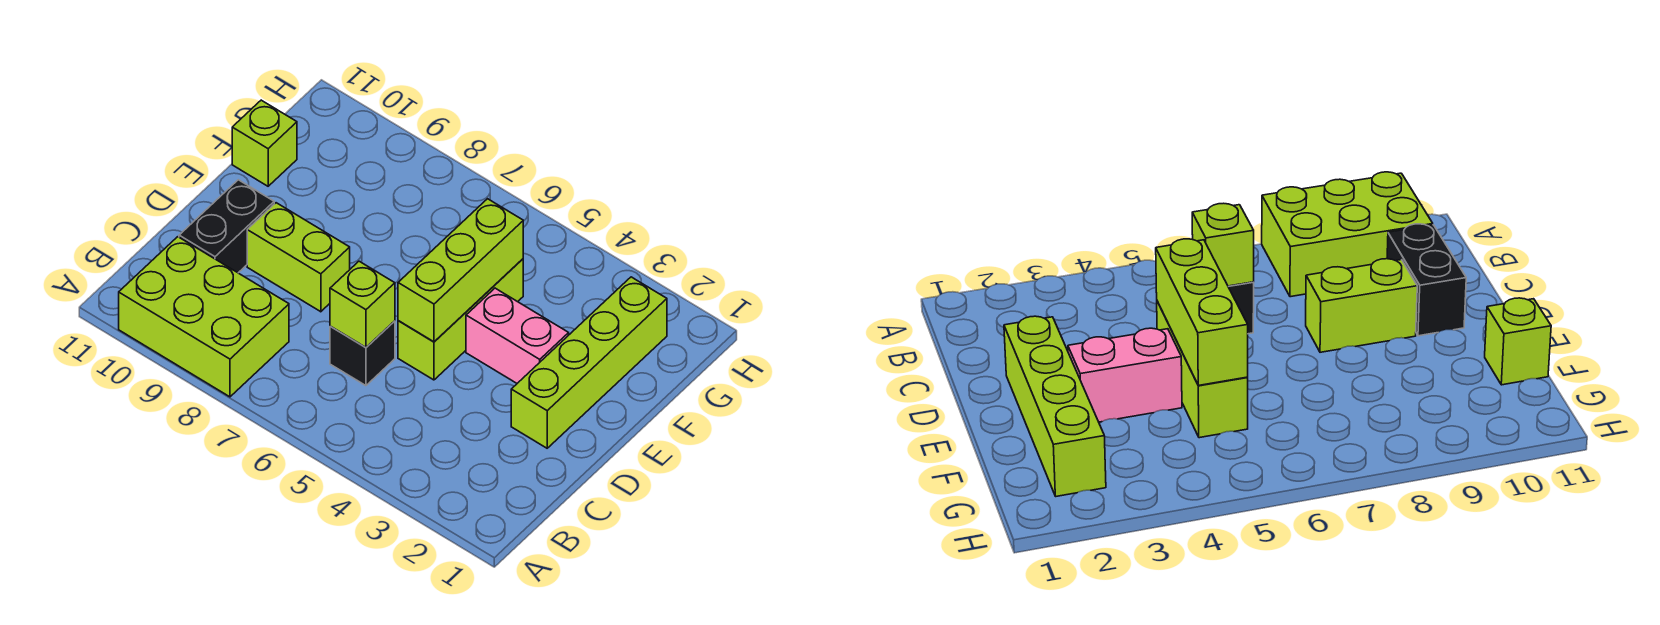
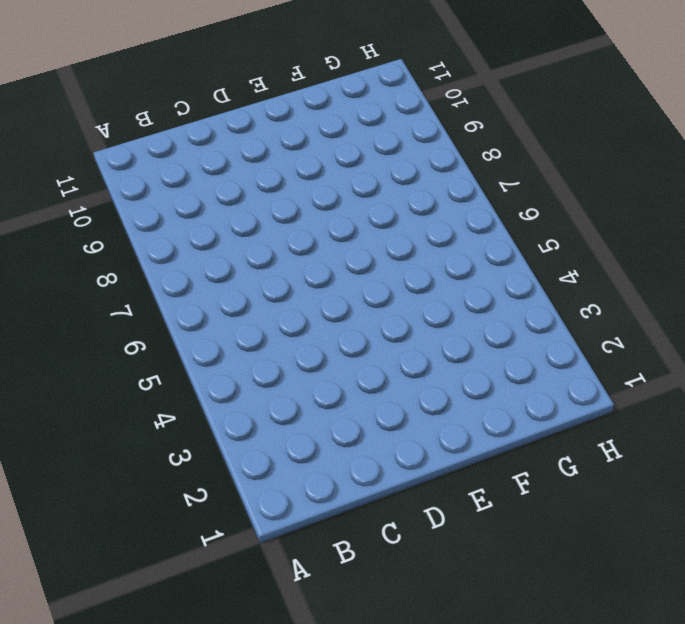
none -> lime brick A8:B10 level 1
none -> black brick C6 level 1

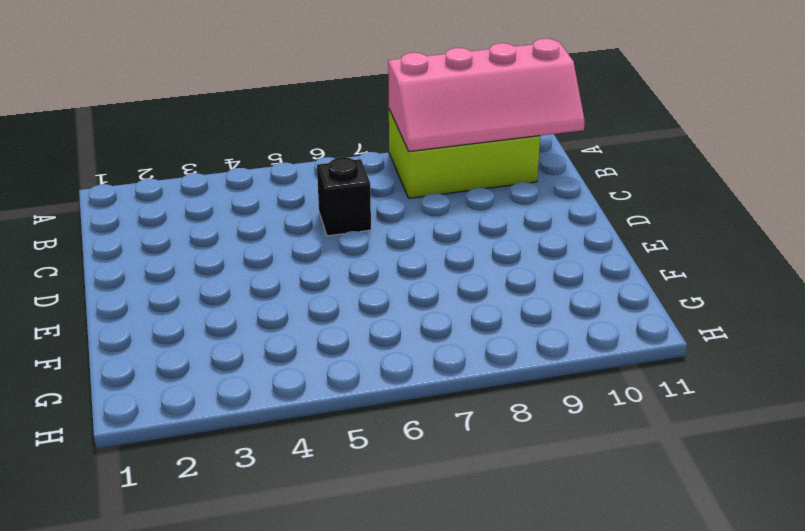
pink slope A8:B11 level 2 top A -> none
none -> black brick C10:D10 level 1
none -> lime brick D2:G2 level 1

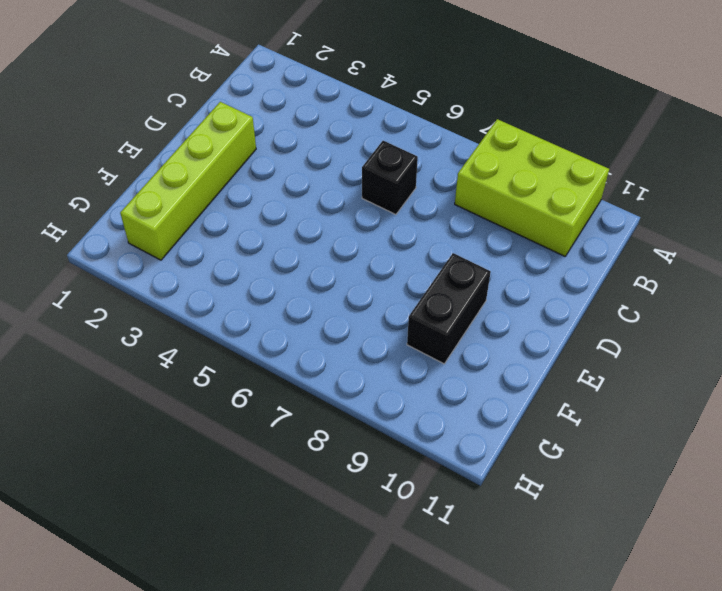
black brick E9:F9 level 1 -> black brick C10:D10 level 1
none -> lime brick D5:F5 level 1
none -> lime brick D8:D9 level 1

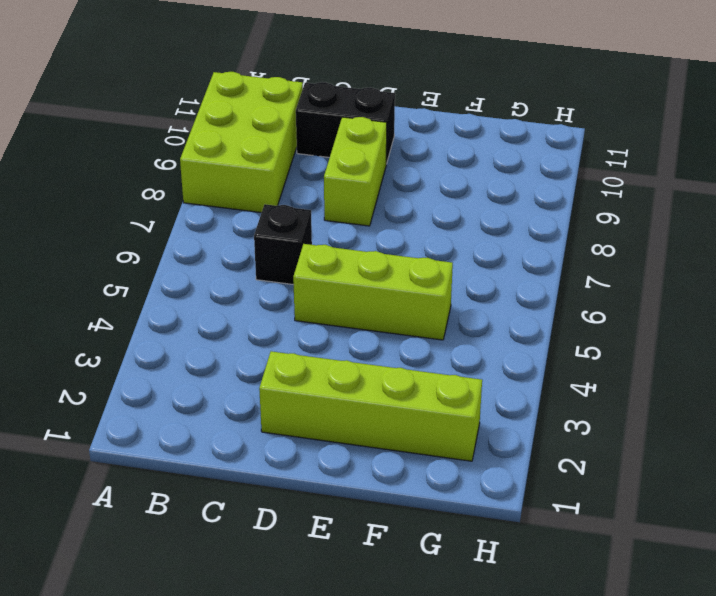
none -> pink brick E3:E4 level 1
none -> lime brick F11 level 1

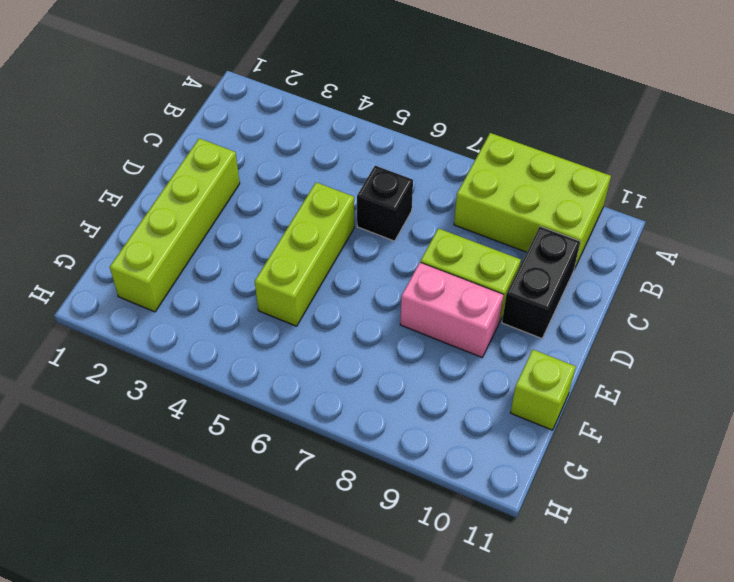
pink brick E8:E9 level 1 -> pink brick E3:E4 level 1
none -> lime brick C6 level 2
none -> lime brick D5:F5 level 2

